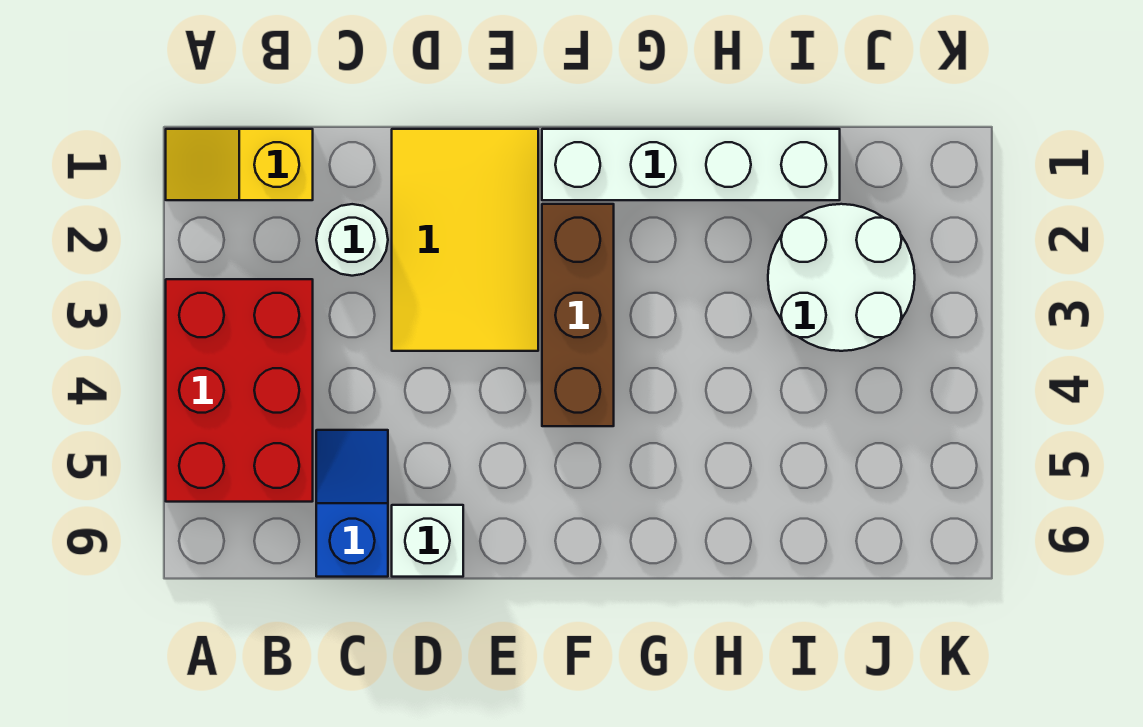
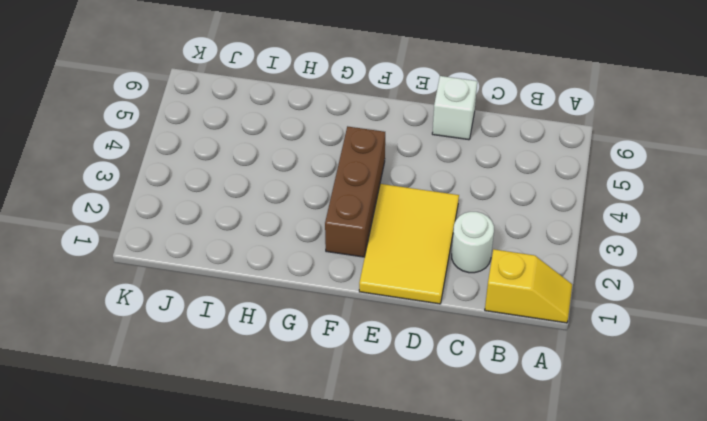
none -> red brick A3:B5 level 1
none -> blue slope C5:C6 level 1 top 6

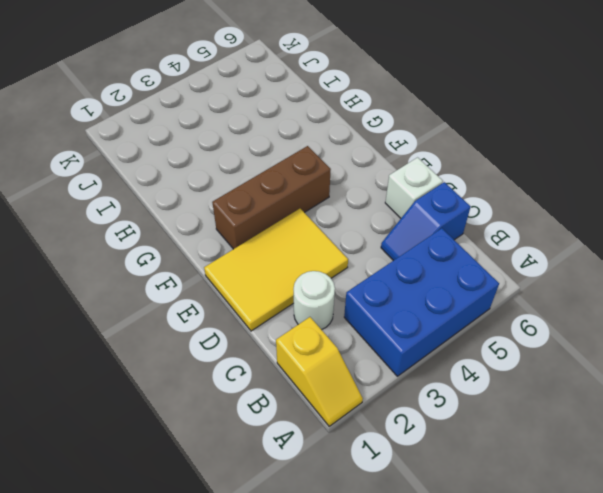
blue brick A3:B5 level 1 -> red brick A3:B5 level 1
none -> white brick F1:I1 level 1
none -> white round brick I2:J3 level 1

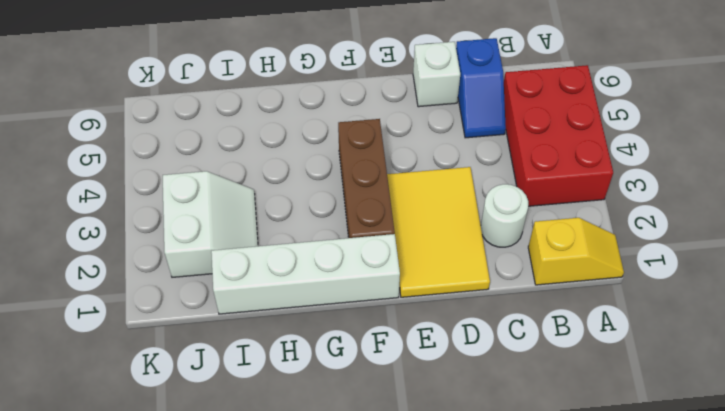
white slope I2:J3 level 1 top J -> white round brick I2:J3 level 1

